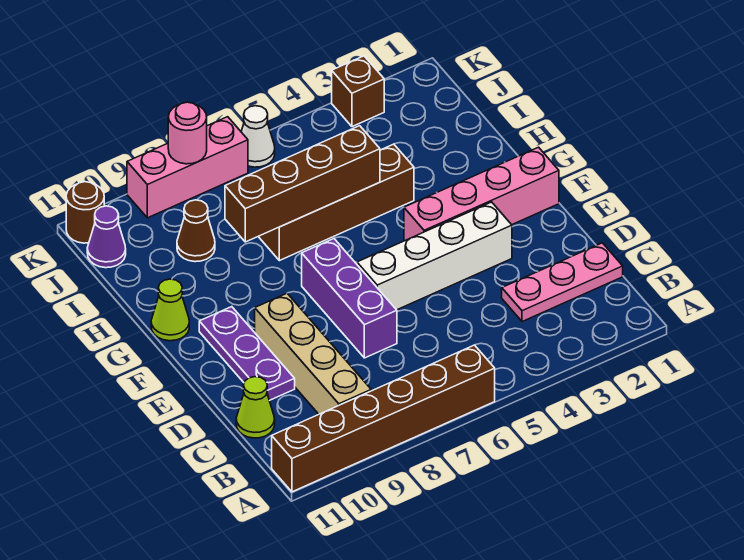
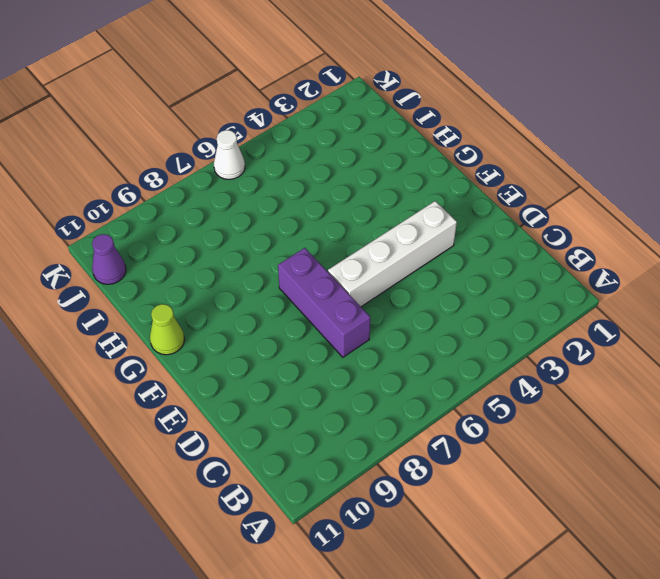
none -> brown brick A6:A11 level 1
none -> tan brick B9:E9 level 1
none -> pink plate C1:C3 level 1

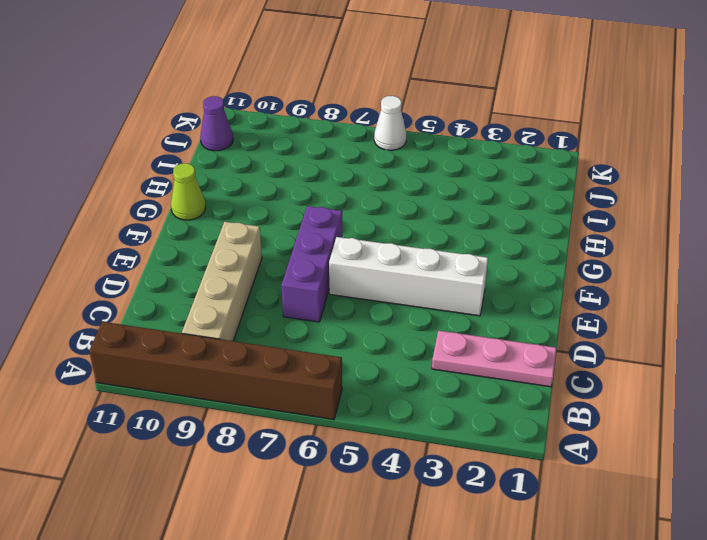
none -> lime cone C11 level 1
none -> purple plate D10:F10 level 1
none -> pink brick F1:F4 level 1

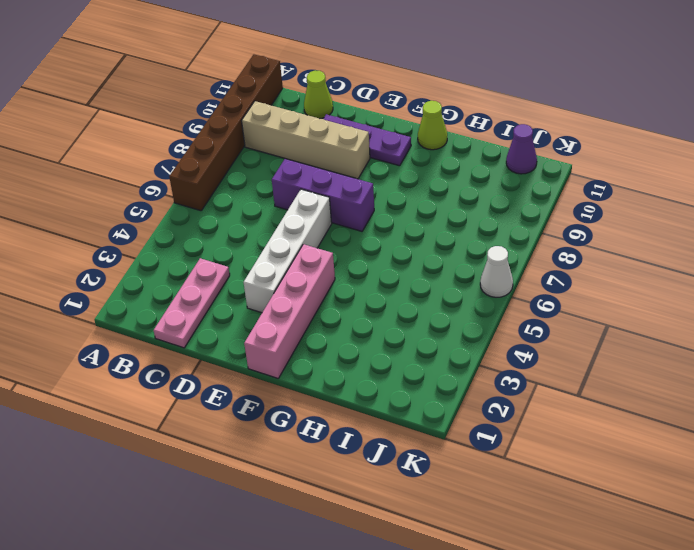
none -> brown brick H4:H7 level 1
none -> brown cone I9 level 1
none -> brown brick K3 level 1

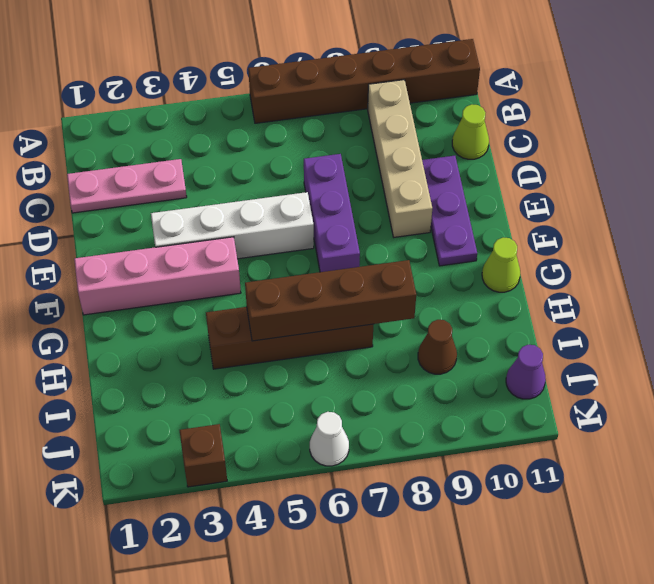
none -> pink brick K7:K9 level 1
none -> brown round brick K11 level 1
none -> pink round brick K8 level 2

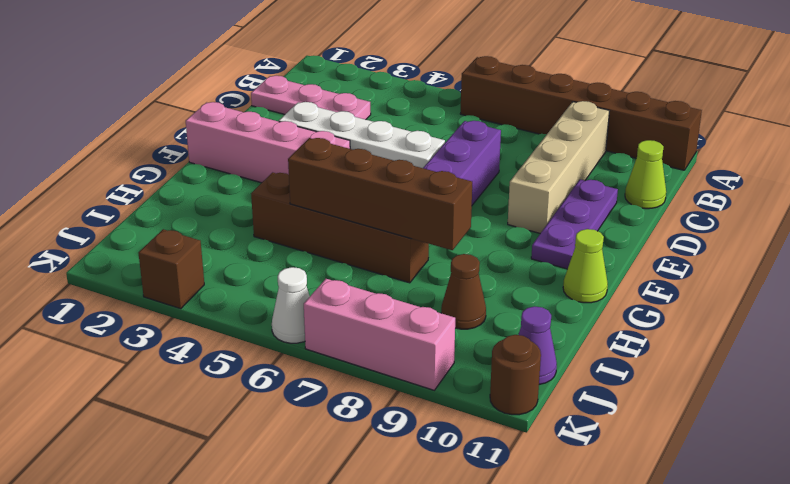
none -> pink round brick K8 level 2

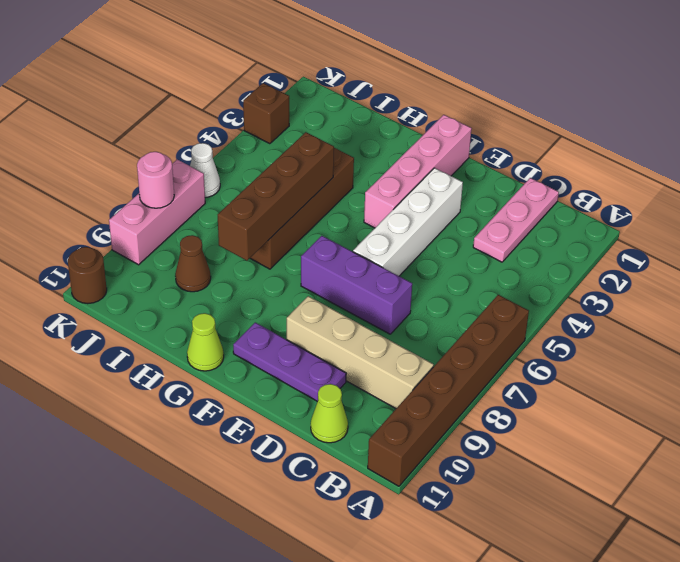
none -> purple cone J11 level 1

